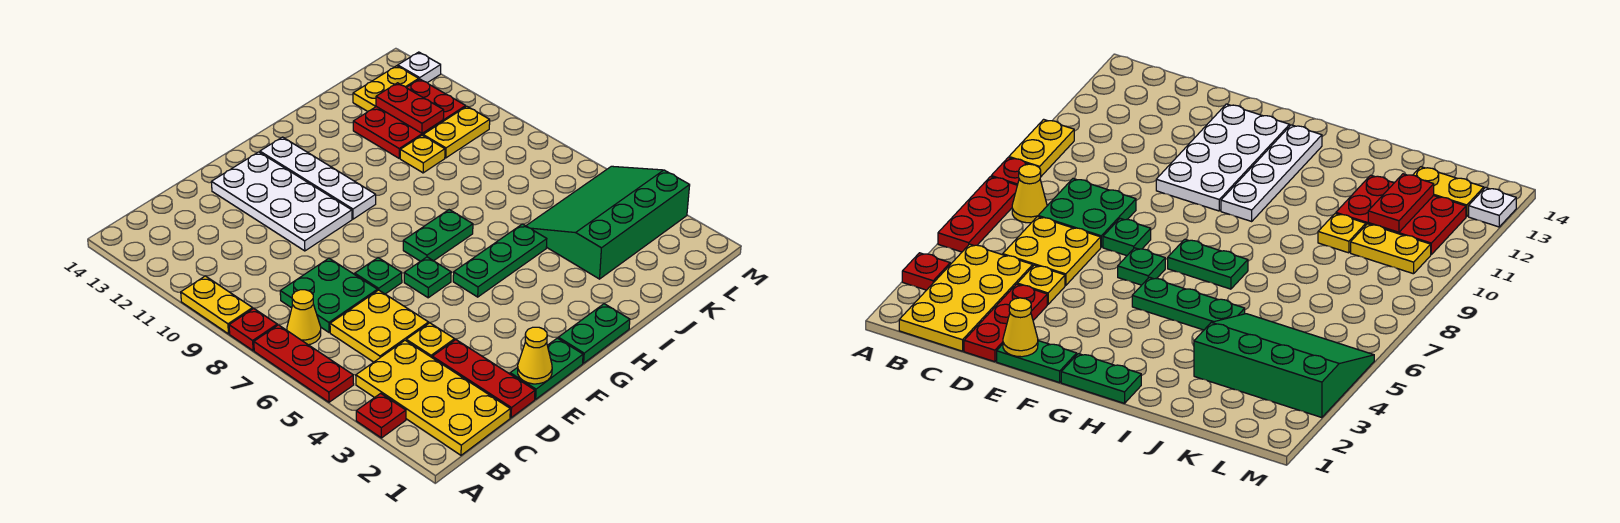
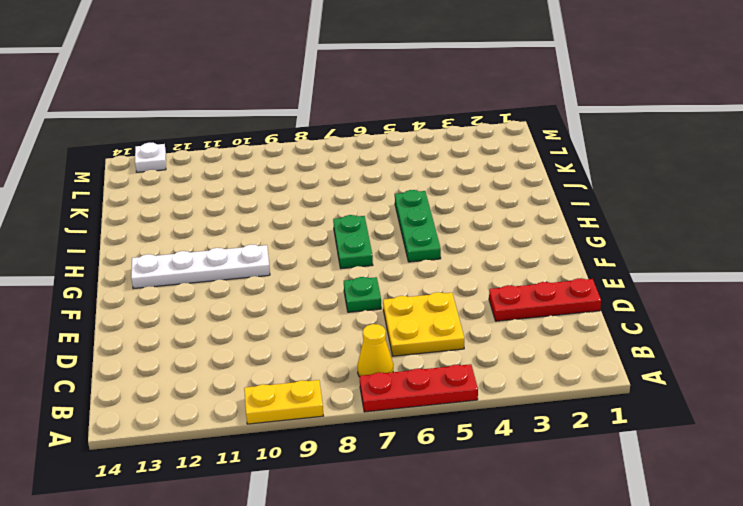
none -> red plate A3 level 1
none -> red plate A8 level 1
none -> yellow plate B1:C4 level 1

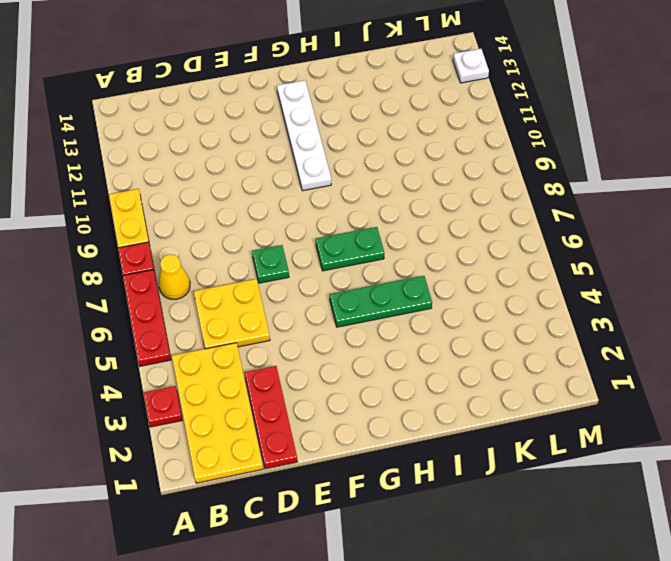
none -> green plate C7:D8 level 1
none -> yellow plate D4 level 1
none -> green plate E1:F1 level 1

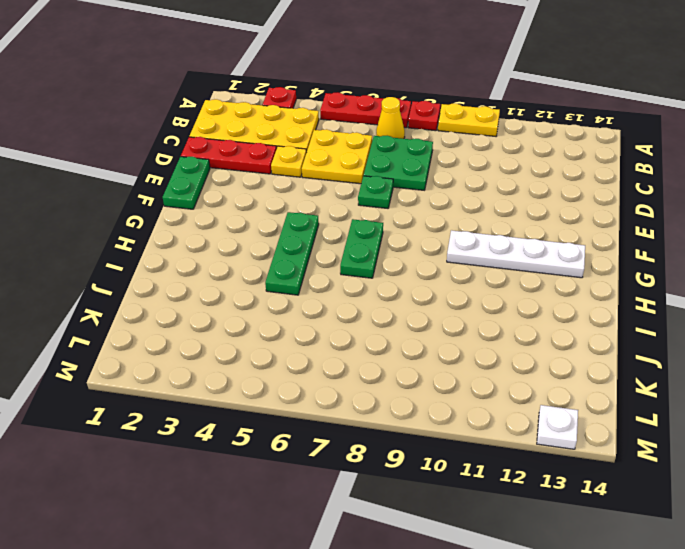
none -> white plate E10:F13 level 1
none -> green plate F6 level 1
none -> green plate G1:H1 level 1

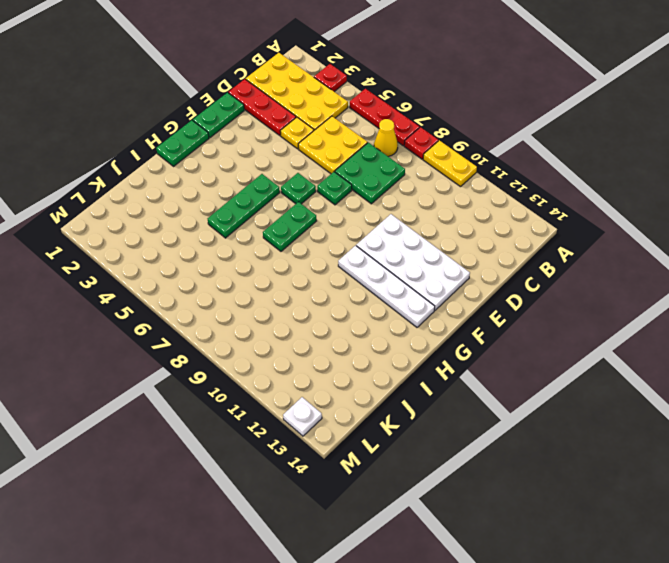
none -> green slope J3:M5 level 1 top 3
none -> yellow plate J10 level 1
none -> red plate J11:L12 level 1

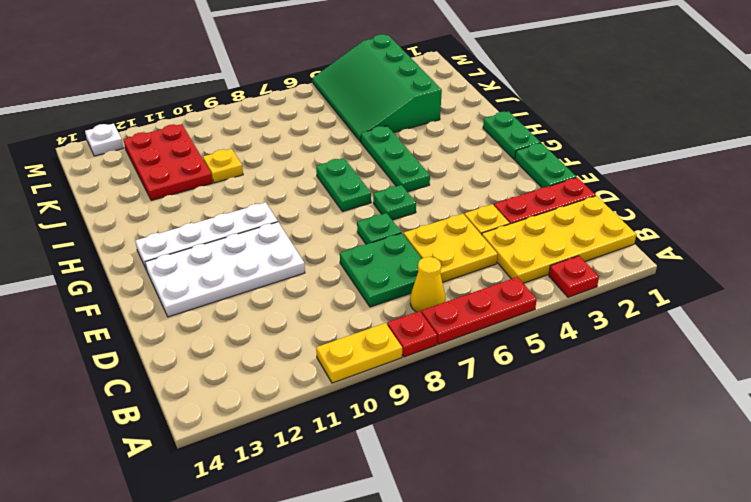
none -> yellow plate K10:L10 level 1
none -> yellow plate K13:L13 level 1
none -> yellow cone E1 level 2

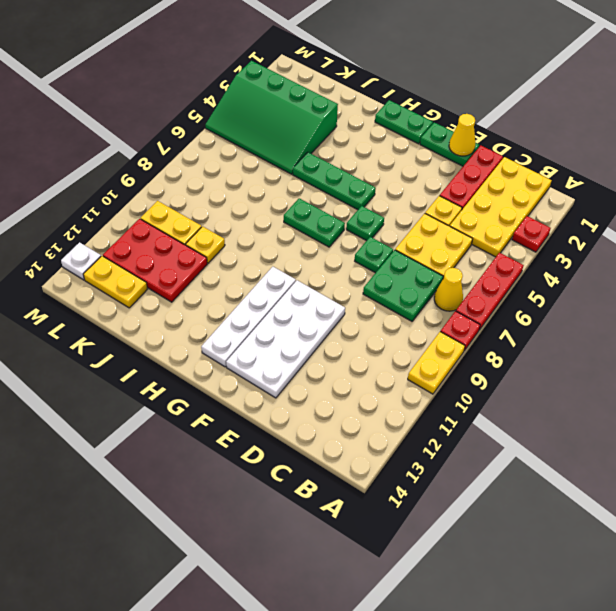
none -> red plate K11:K12 level 2

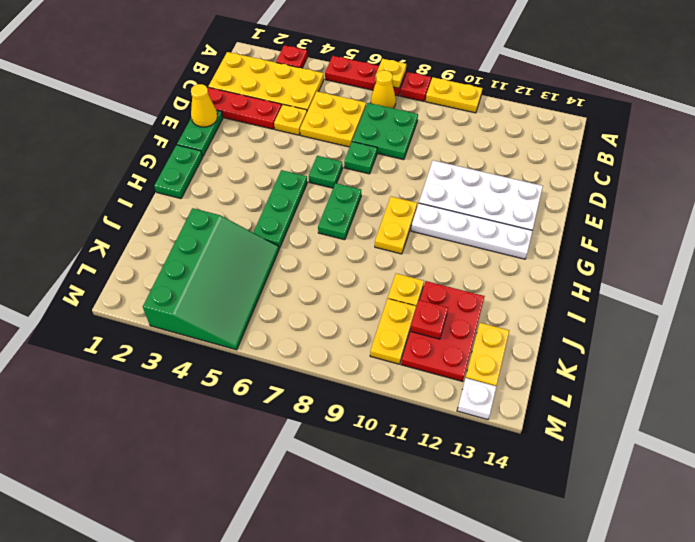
yellow plate A7 level 2 -> none
yellow plate G9:H9 level 1 -> none
red plate K11 level 2 -> red plate K11:K12 level 2

